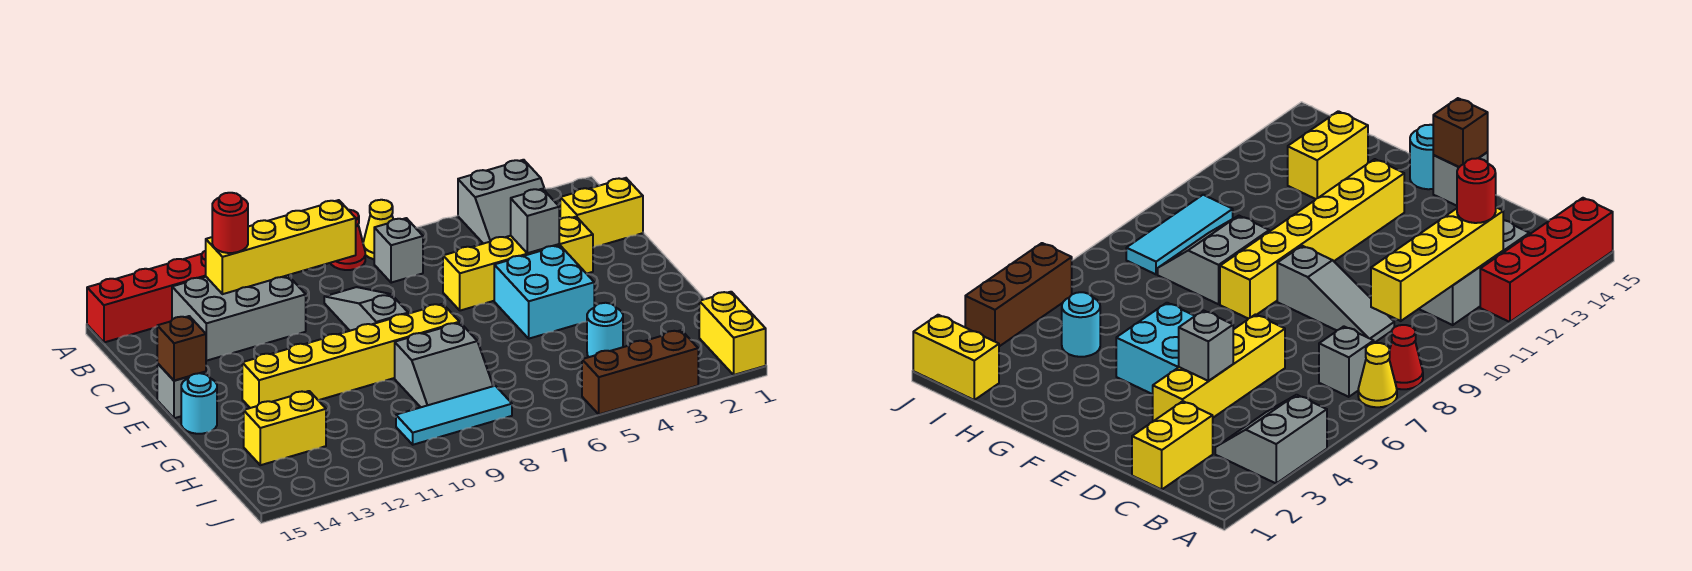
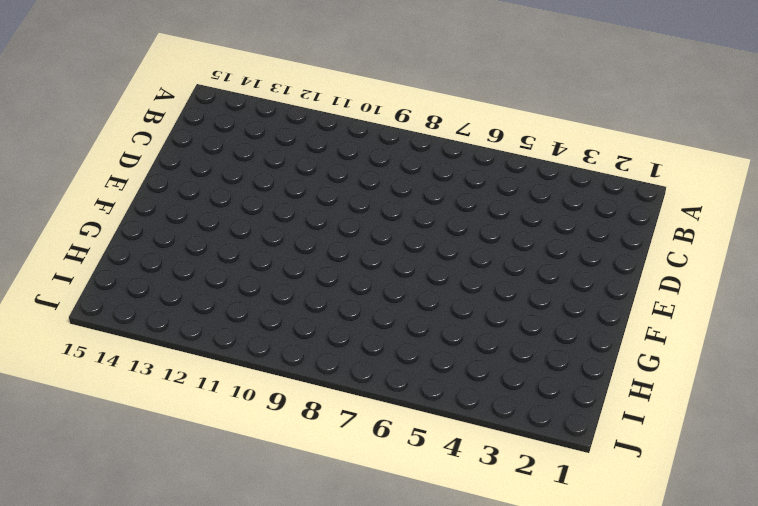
none -> grey slope A3:B4 level 1 top A
none -> yellow cone A7 level 1
none -> red cone A8 level 1

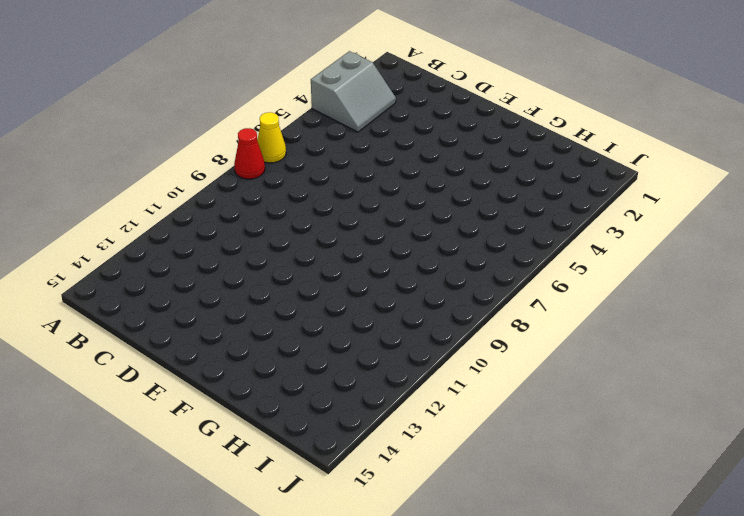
none -> red brick A12:A15 level 1
none -> grey brick B7 level 1
none -> grey brick B11:C13 level 1

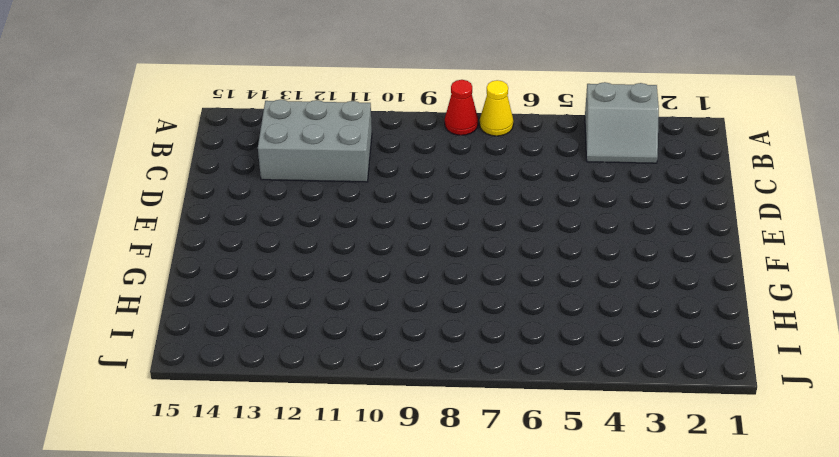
none -> red brick A12:A15 level 1
none -> grey brick B7 level 1
none -> yellow brick C1:C2 level 1

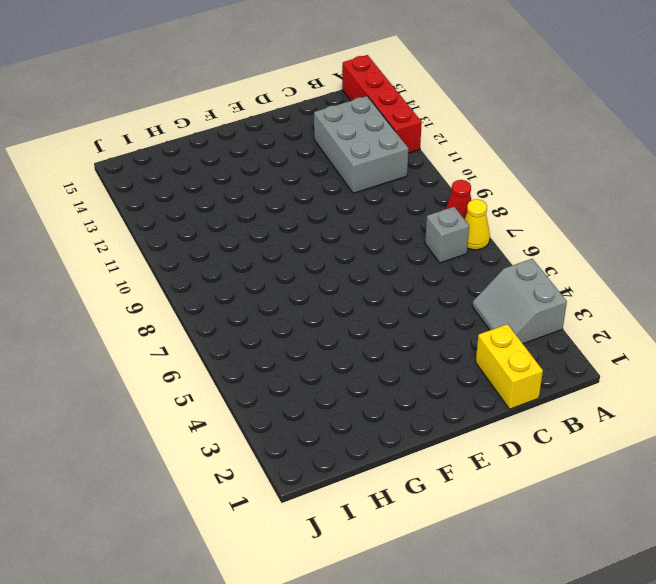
none -> grey slope C9:E9 level 1 top E
none -> yellow brick D3:D6 level 1
none -> cyan brick E4:F5 level 1

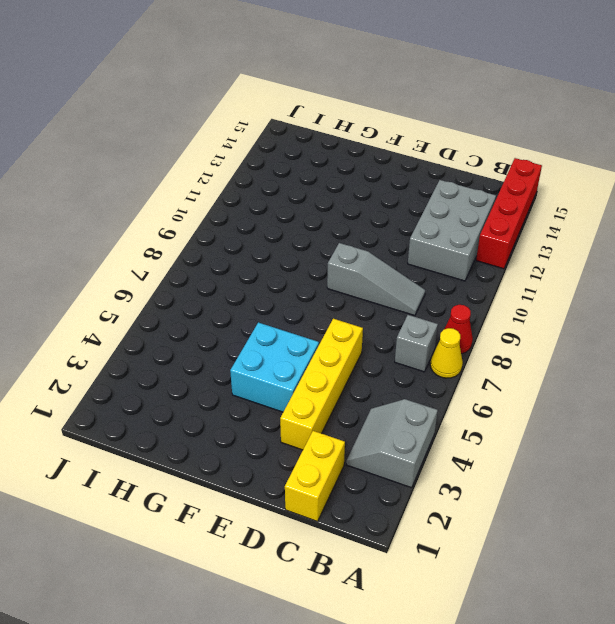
none -> grey brick E15 level 1
none -> yellow brick F8:F13 level 1
none -> cyan round brick F15 level 1

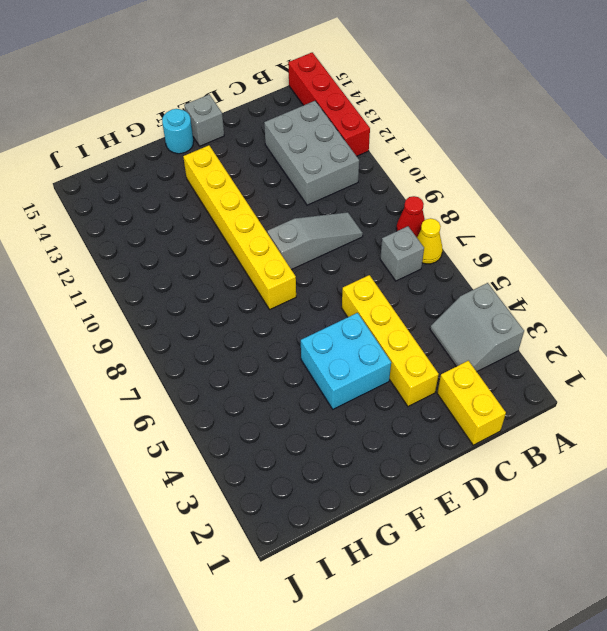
none -> grey slope G8:H9 level 1 top G
none -> cyan round brick H4 level 1
none -> yellow brick H13:H14 level 1

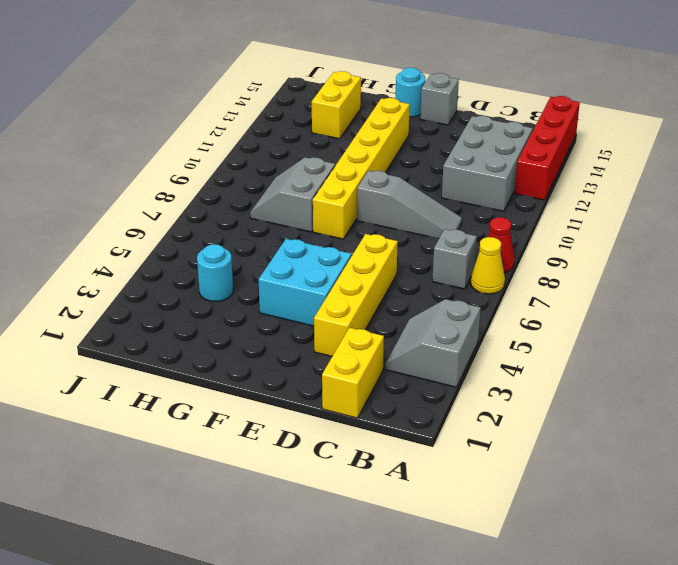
none -> yellow brick I1:J1 level 1
none -> cyan tile I8:I10 level 1
none -> brown brick J3:J5 level 1

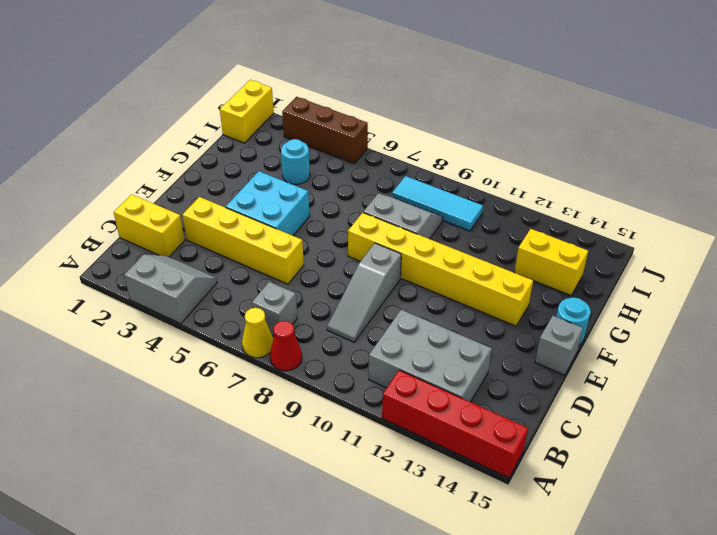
none -> yellow brick B9:B12 level 2
none -> grey brick D4 level 2
none -> brown brick E15 level 2

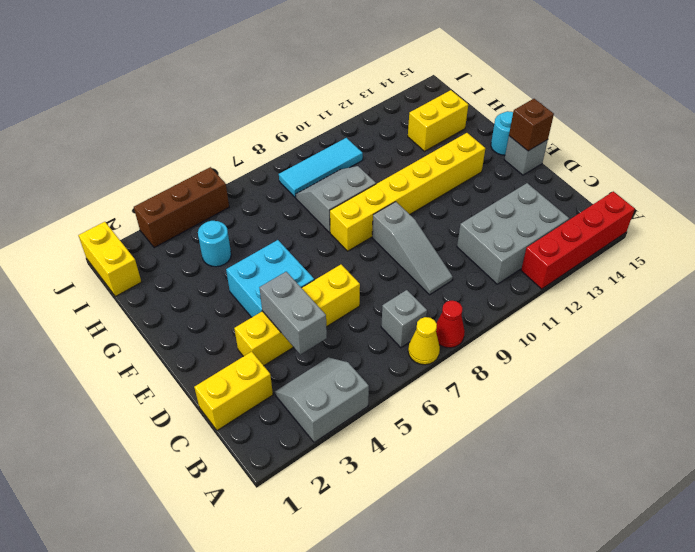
grey brick C4:D4 level 2 -> grey brick D4 level 2
none -> yellow brick B9:B12 level 2
none -> red round brick B12 level 3

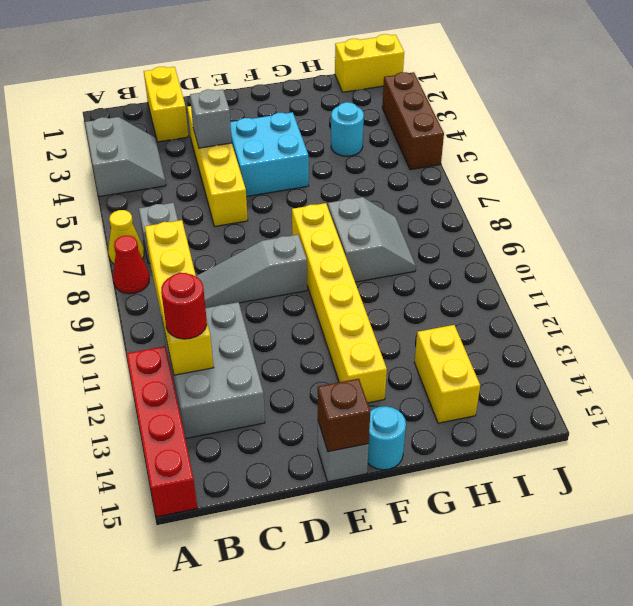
none -> cyan tile I8:I10 level 1

